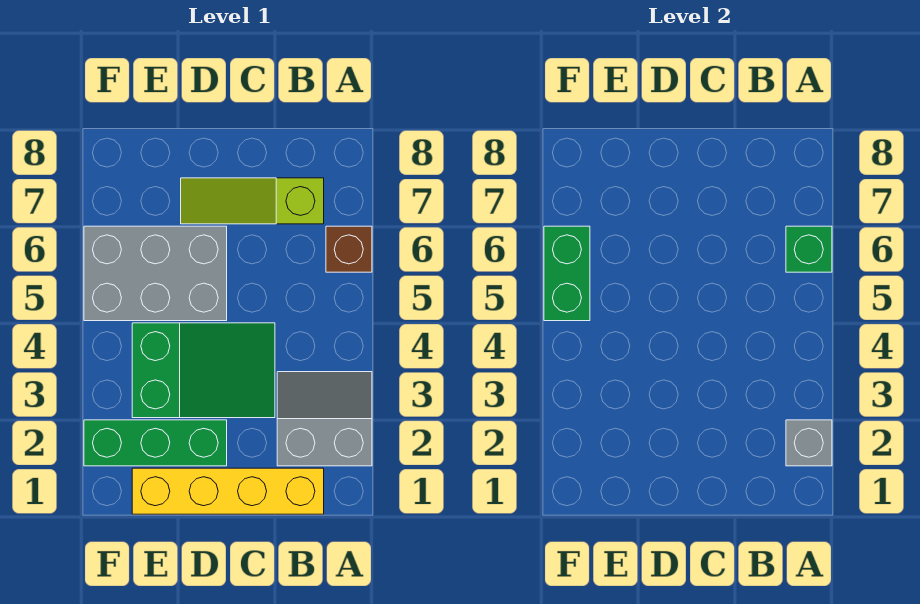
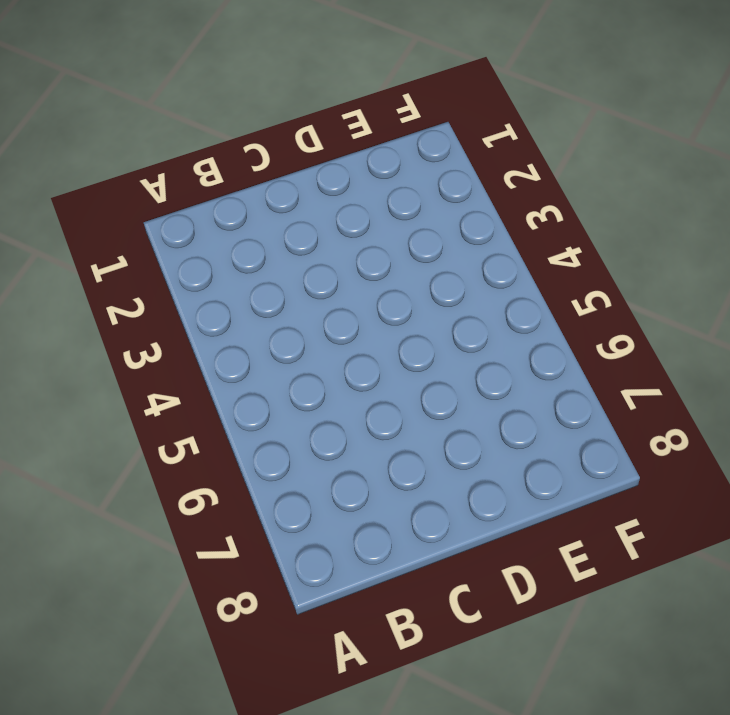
none -> grey slope A2:B3 level 1 top 2
none -> brown brick A6 level 1

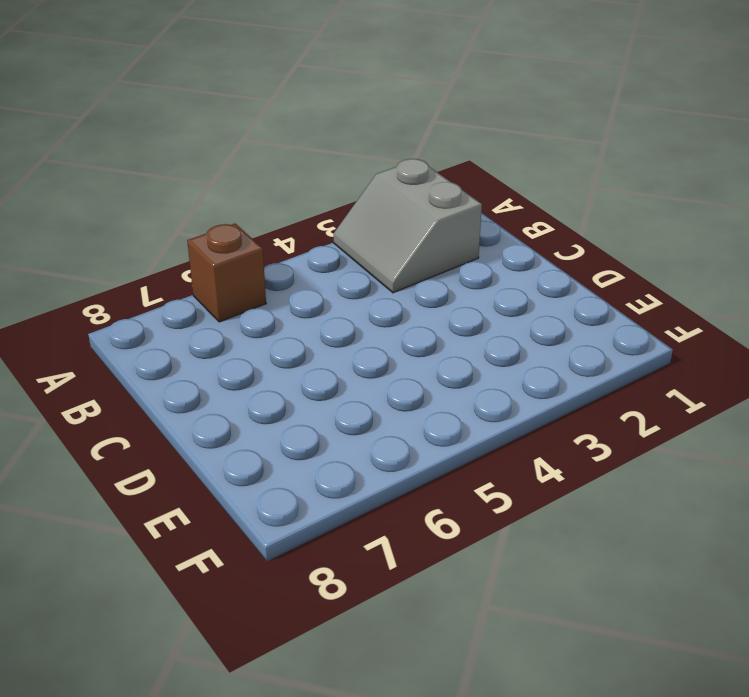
none -> yellow brick B1:E1 level 1
none -> lime slope B7:D7 level 1 top B

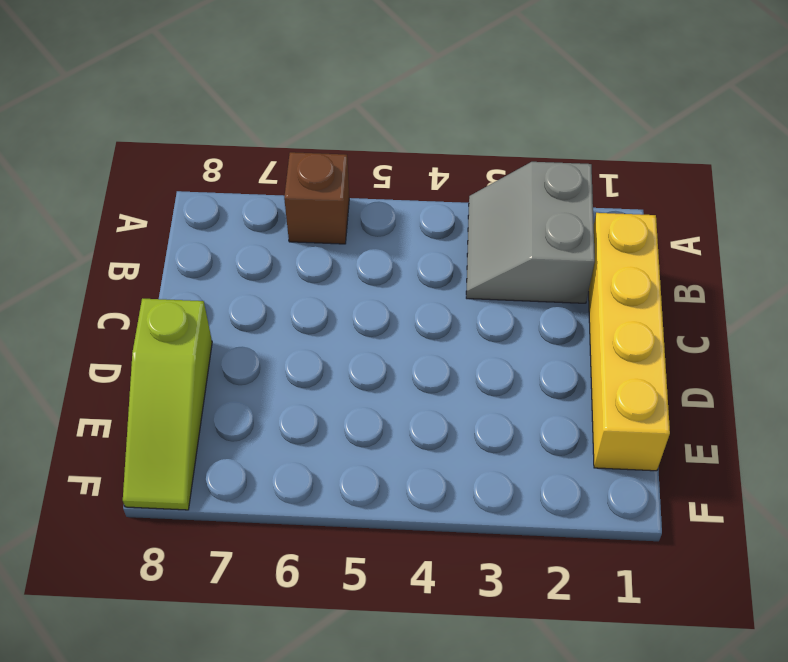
lime slope D8:F8 level 1 top D -> lime slope B7:D7 level 1 top B
none -> green slope C3:E4 level 1 top E
none -> green brick D2:F2 level 1

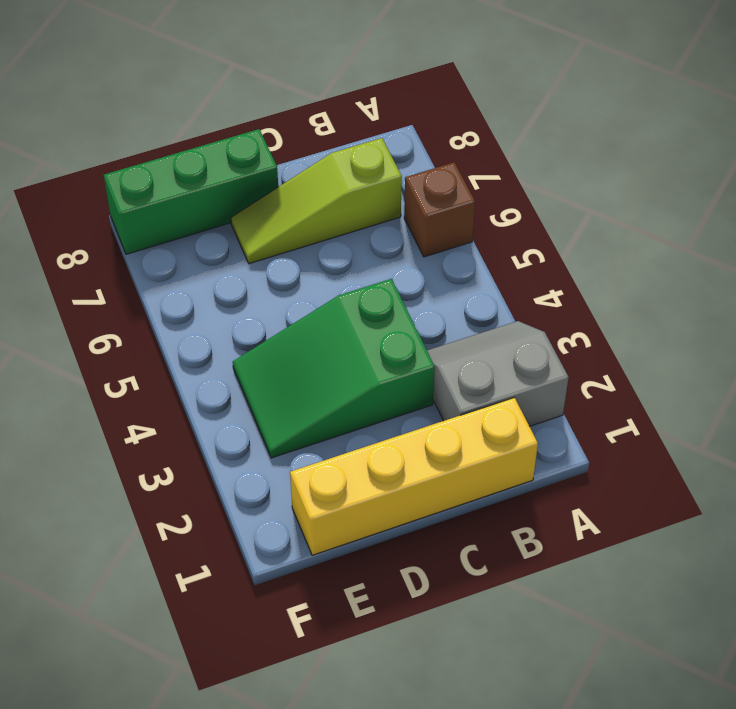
green slope C3:E4 level 1 top C -> green slope C3:E4 level 1 top E
green brick D8:F8 level 1 -> green brick D2:F2 level 1
none -> grey brick D5:F6 level 1
none -> grey brick A2 level 2

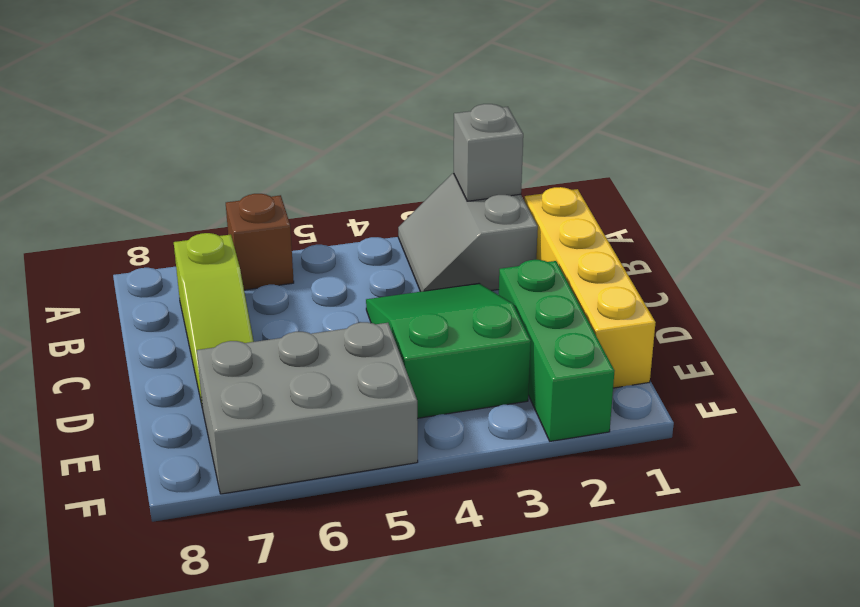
grey brick E5:F7 level 1 -> grey brick D5:F6 level 1
none -> green brick A6 level 2
none -> green brick F5:F6 level 2

